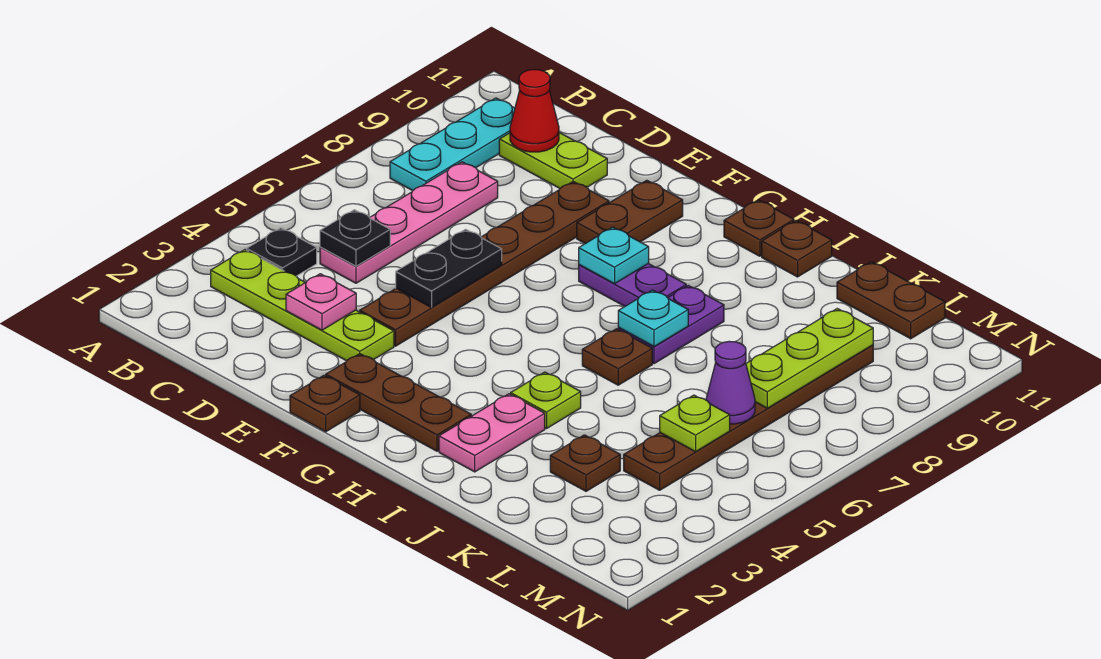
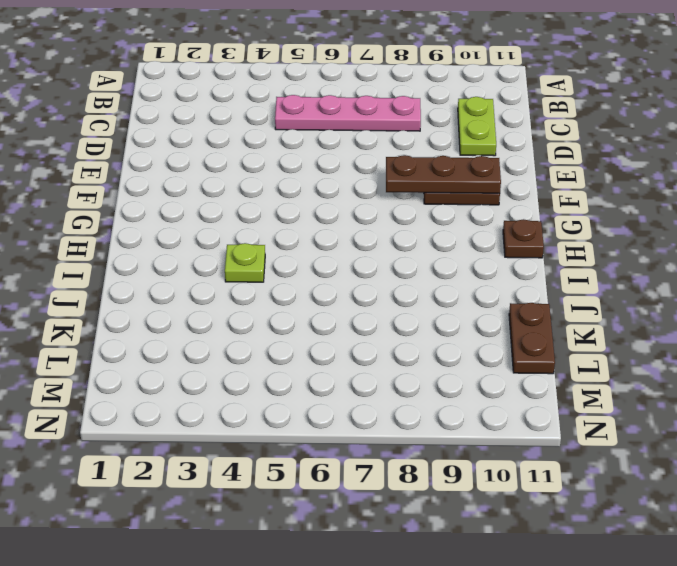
brown plate F8:F10 level 2 -> brown plate F2:H2 level 1
none -> lime plate B3:E3 level 1
none -> black plate B4 level 1
none -> cyan plate B8:B10 level 1

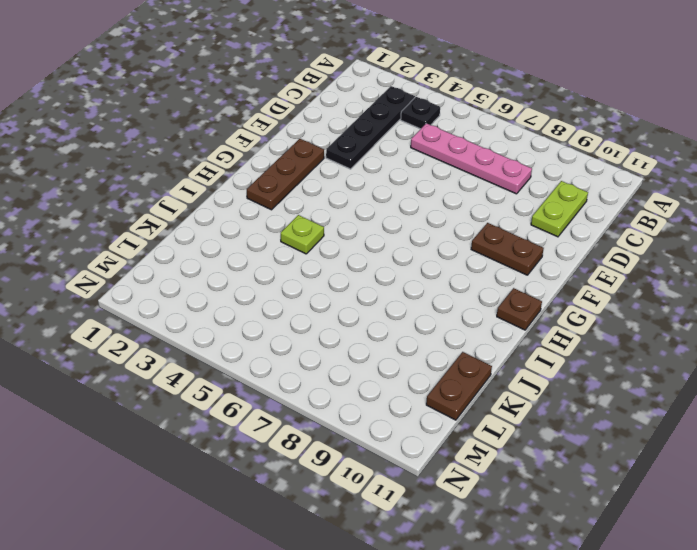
black plate B3:E3 level 1 -> lime plate B3:E3 level 1
none -> cyan plate B8:B10 level 1
none -> brown plate E4:E9 level 1
none -> brown plate F1 level 1

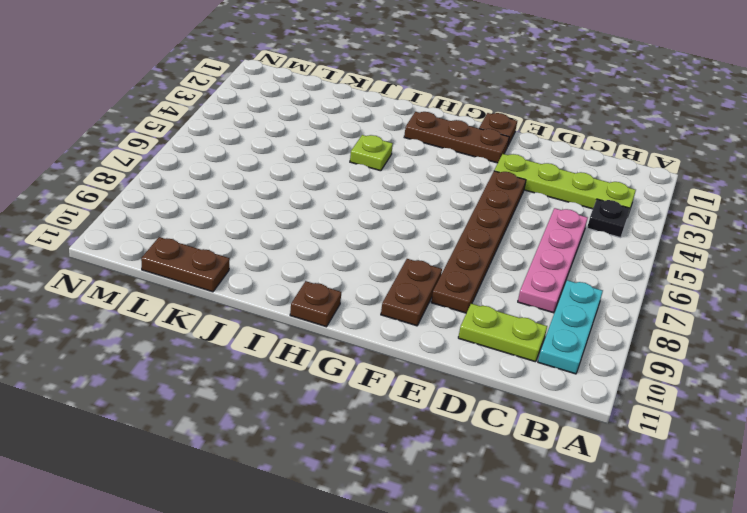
none -> purple plate G8:H8 level 1
none -> pink plate I2:I3 level 1
none -> brown plate I6 level 1

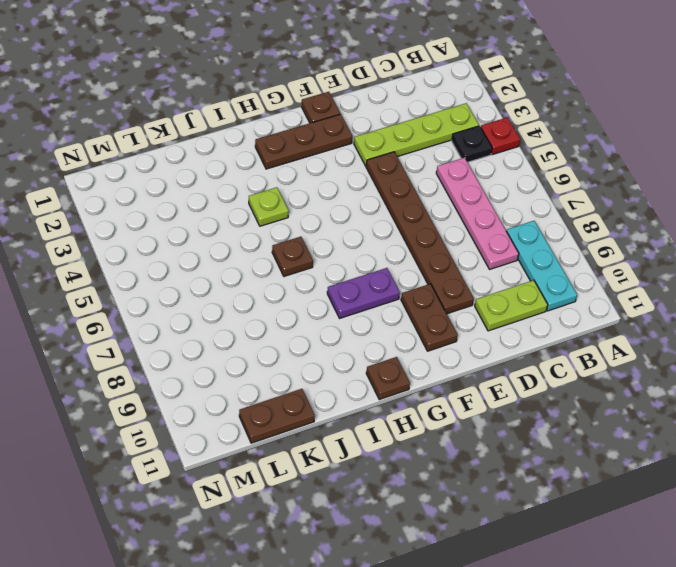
red plate A4 level 1 -> none
none -> pink plate I2:I3 level 1
none -> purple plate I7:I8 level 1
none -> brown plate I11 level 1

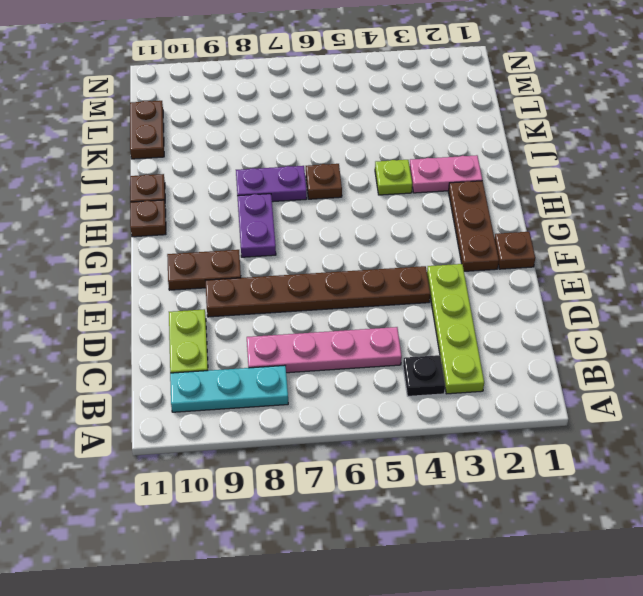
none -> brown plate K3 level 1
none -> brown plate L4:L9 level 1
none -> black plate C5 level 2

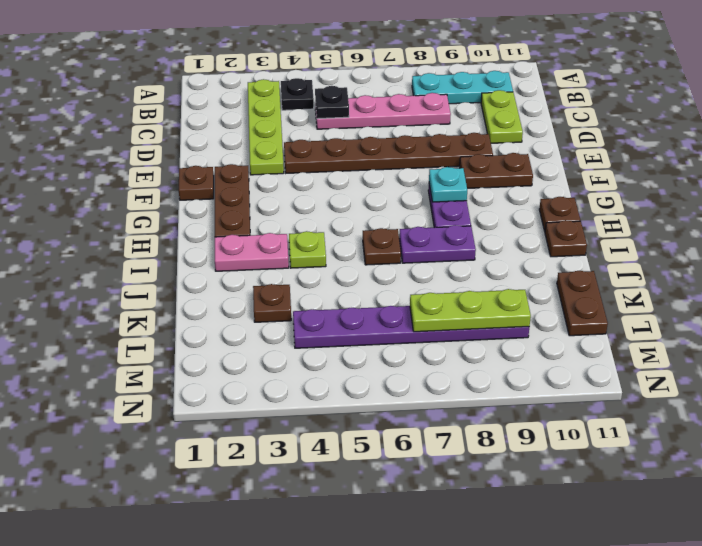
purple plate L4:L9 level 1 -> brown plate L4:L9 level 1
none -> red cone C10 level 2
none -> pink plate D3 level 2
none -> black plate E5:E6 level 2

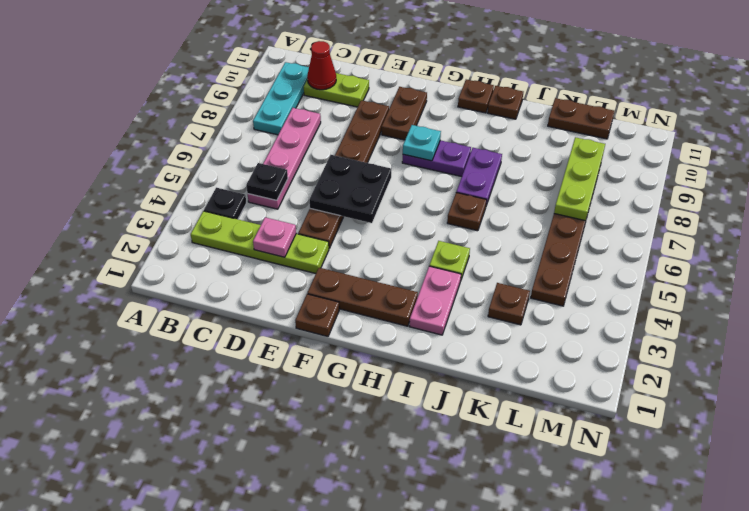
black plate E5:F6 level 2 -> black plate E5:E6 level 2
none -> cyan plate I7 level 2
none -> lime plate L5 level 2
none -> purple cone L6 level 2

